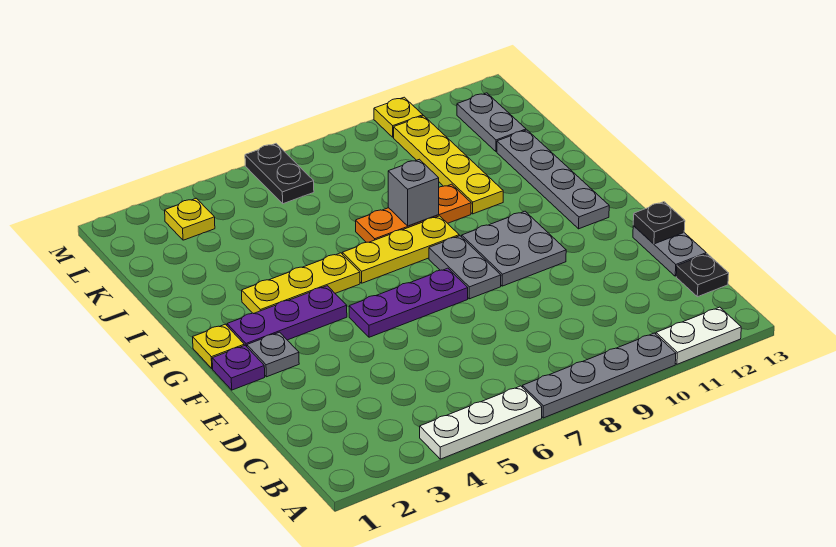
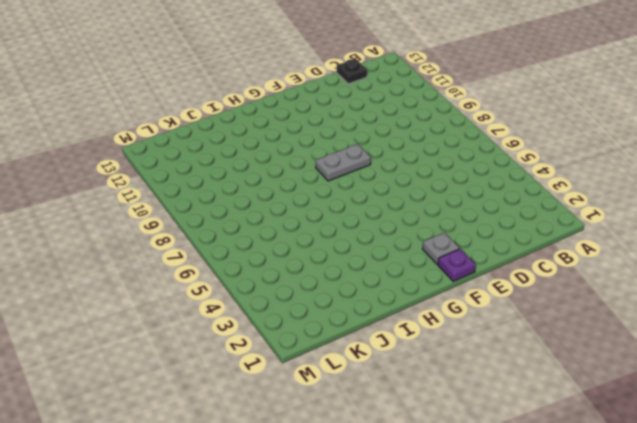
none -> white plate A4:A6 level 1
none -> grey plate A7:A10 level 1
none -> white plate A11:A12 level 1

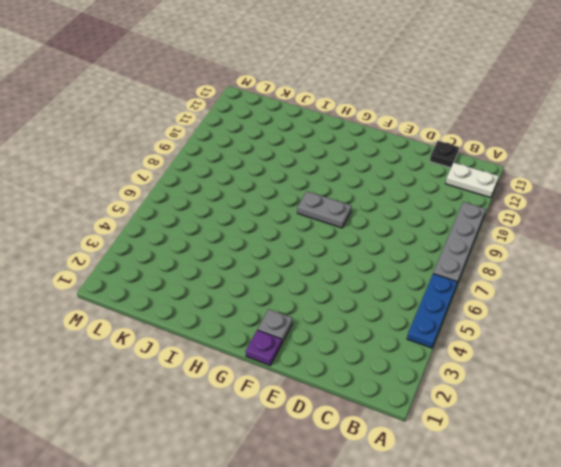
blue plate A4:A6 level 1 -> white plate A4:A6 level 1
white plate A12:B12 level 1 -> white plate A11:A12 level 1
none -> grey plate D13:E13 level 1
none -> purple plate F5:F7 level 1
none -> grey plate F9:G10 level 1

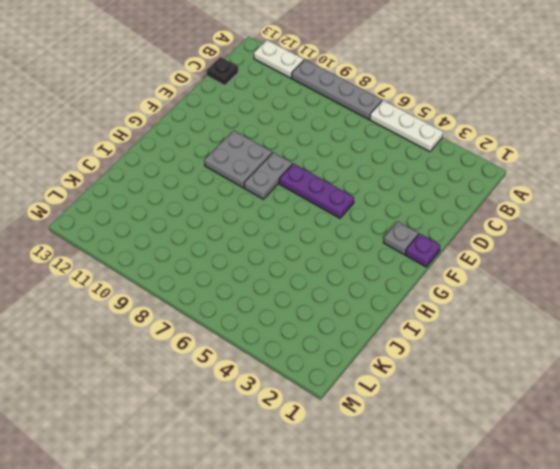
none -> grey plate D13:E13 level 1
none -> yellow plate G1 level 1
none -> purple plate G2:G4 level 1

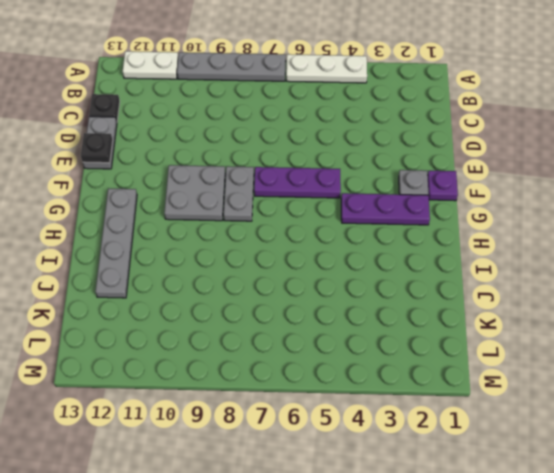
none -> yellow plate G1 level 1
none -> yellow plate H3:H5 level 1
none -> yellow plate H6:H8 level 1

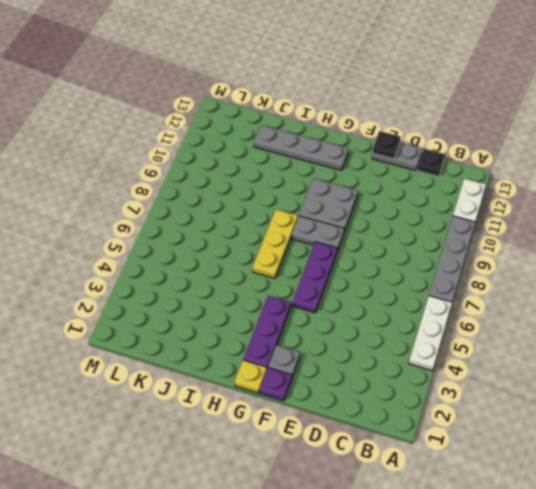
none -> yellow plate H3:H5 level 1
none -> orange plate I7:I9 level 1
none -> yellow plate I10:L10 level 1

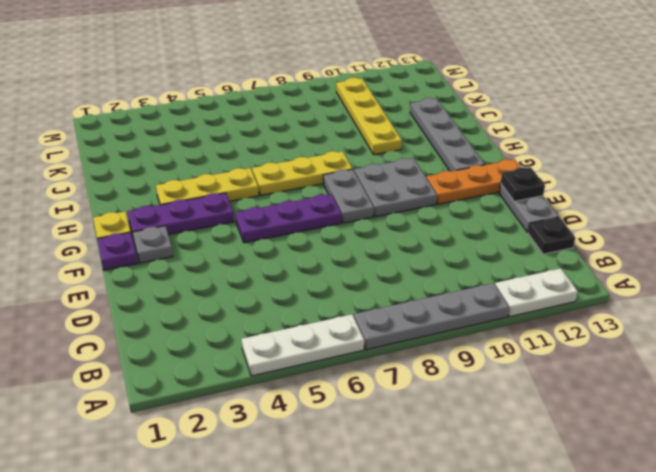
orange plate F11:F13 level 1 -> orange plate I7:I9 level 1
none -> grey plate K12:L12 level 1
none -> yellow plate L3 level 1
none -> black plate L6:M6 level 1

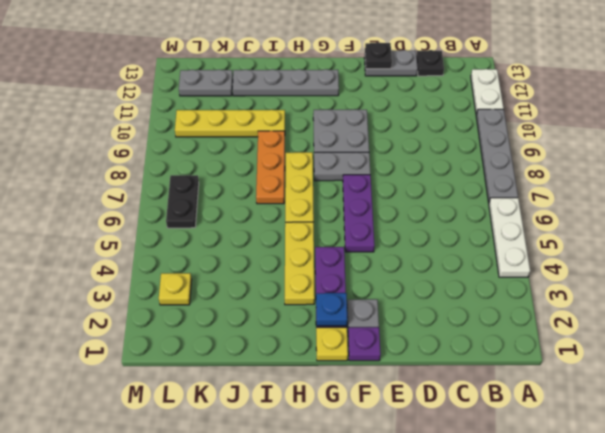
blue plate G2 level 2 -> none
black plate L6:L7 level 1 -> black plate L6:M6 level 1
none -> yellow plate M10 level 1
none -> grey brick I8 level 2

